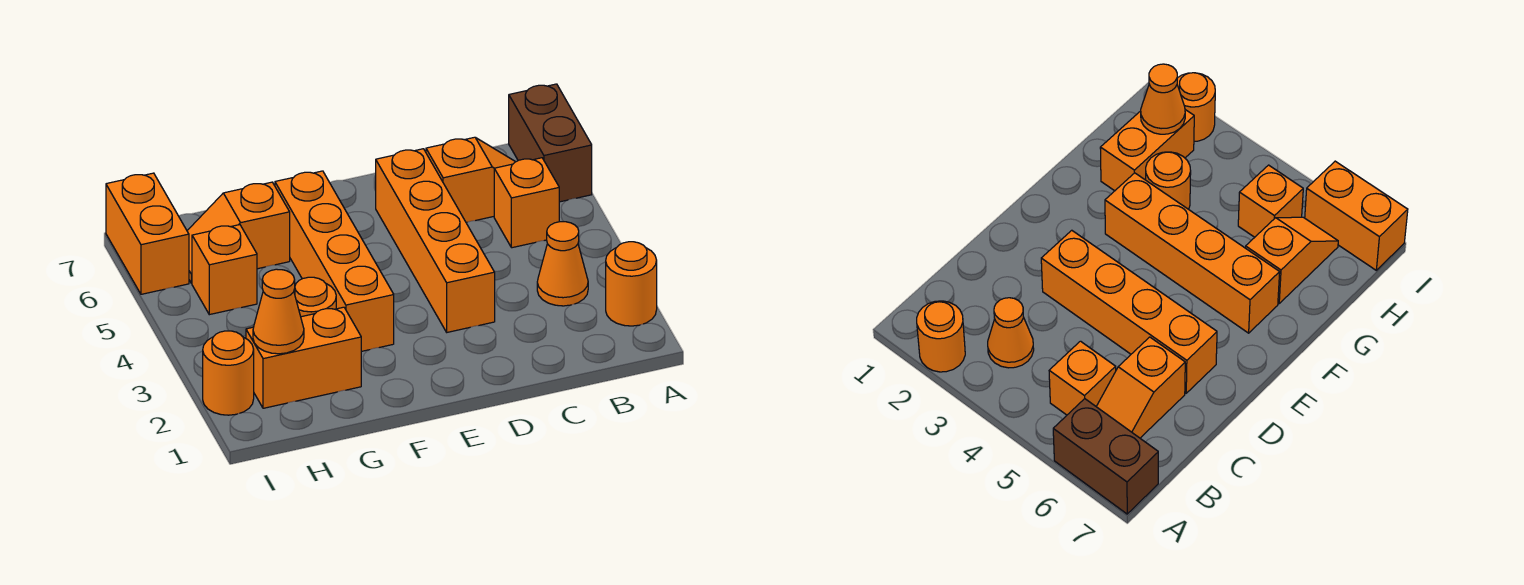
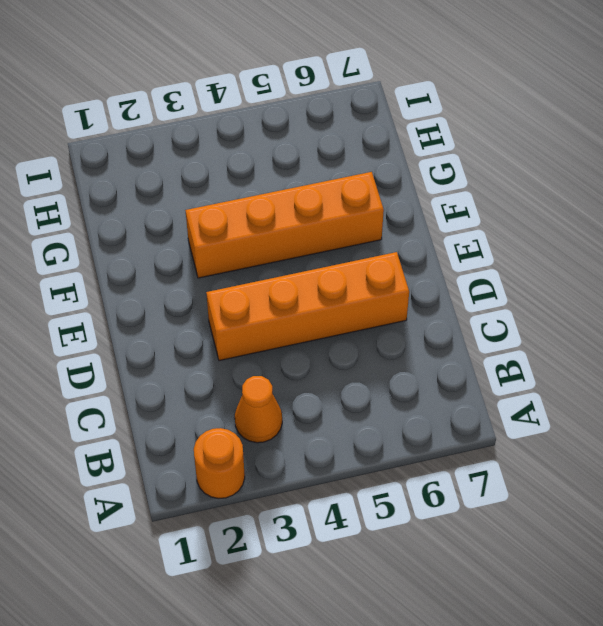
none -> brown brick A6:A7 level 1
none -> orange brick B5 level 1
none -> orange slope B6:C6 level 1 top C

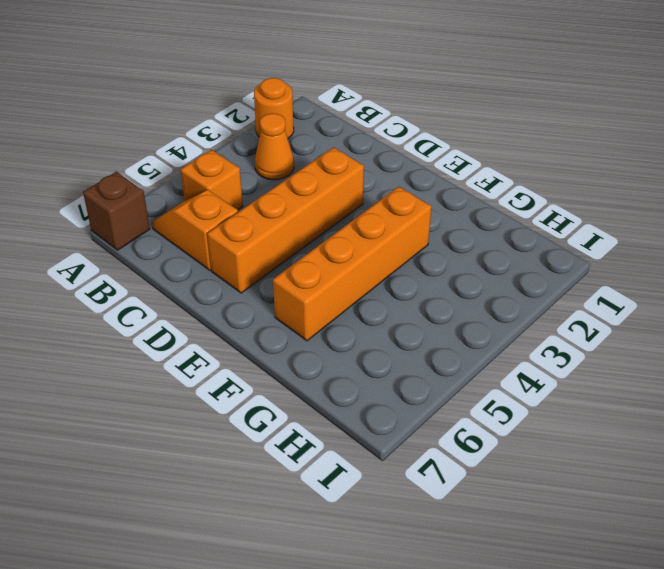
brown brick A7 level 1 -> brown brick A6:A7 level 1
none -> orange brick G2:H2 level 1
none -> orange round brick G3 level 1
none -> orange slope G6:H6 level 1 top G

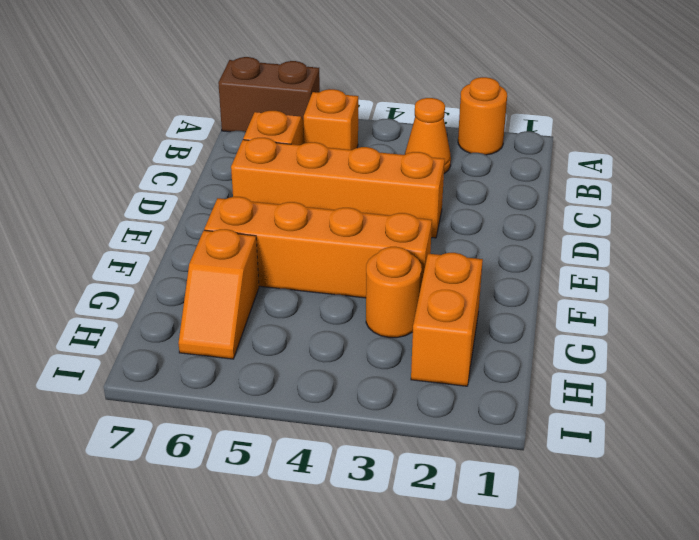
none -> orange brick H5 level 1
none -> orange round brick I2 level 1
none -> orange brick I6:I7 level 1

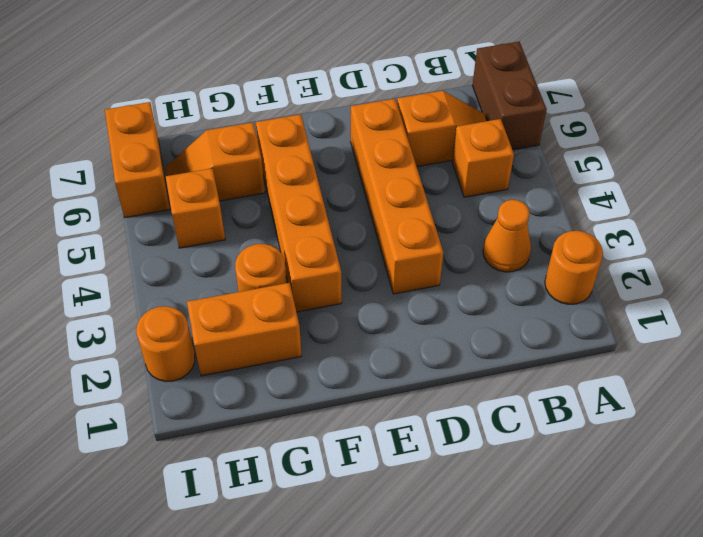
none -> orange cone H2 level 2

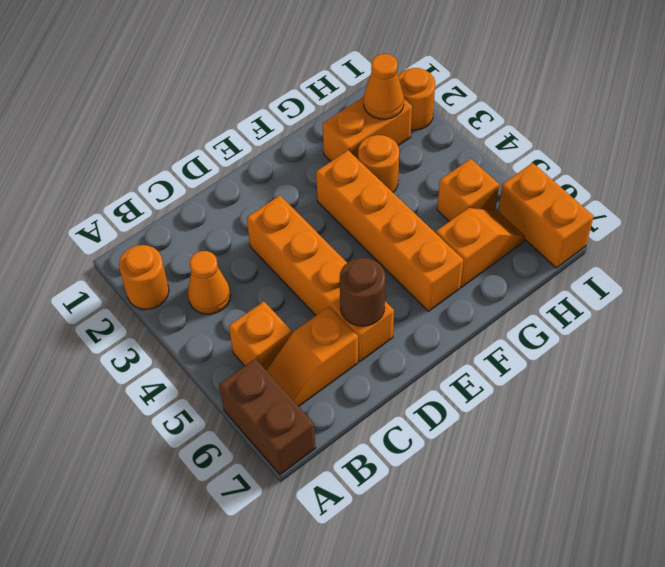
brown round brick D6 level 2 -> none

